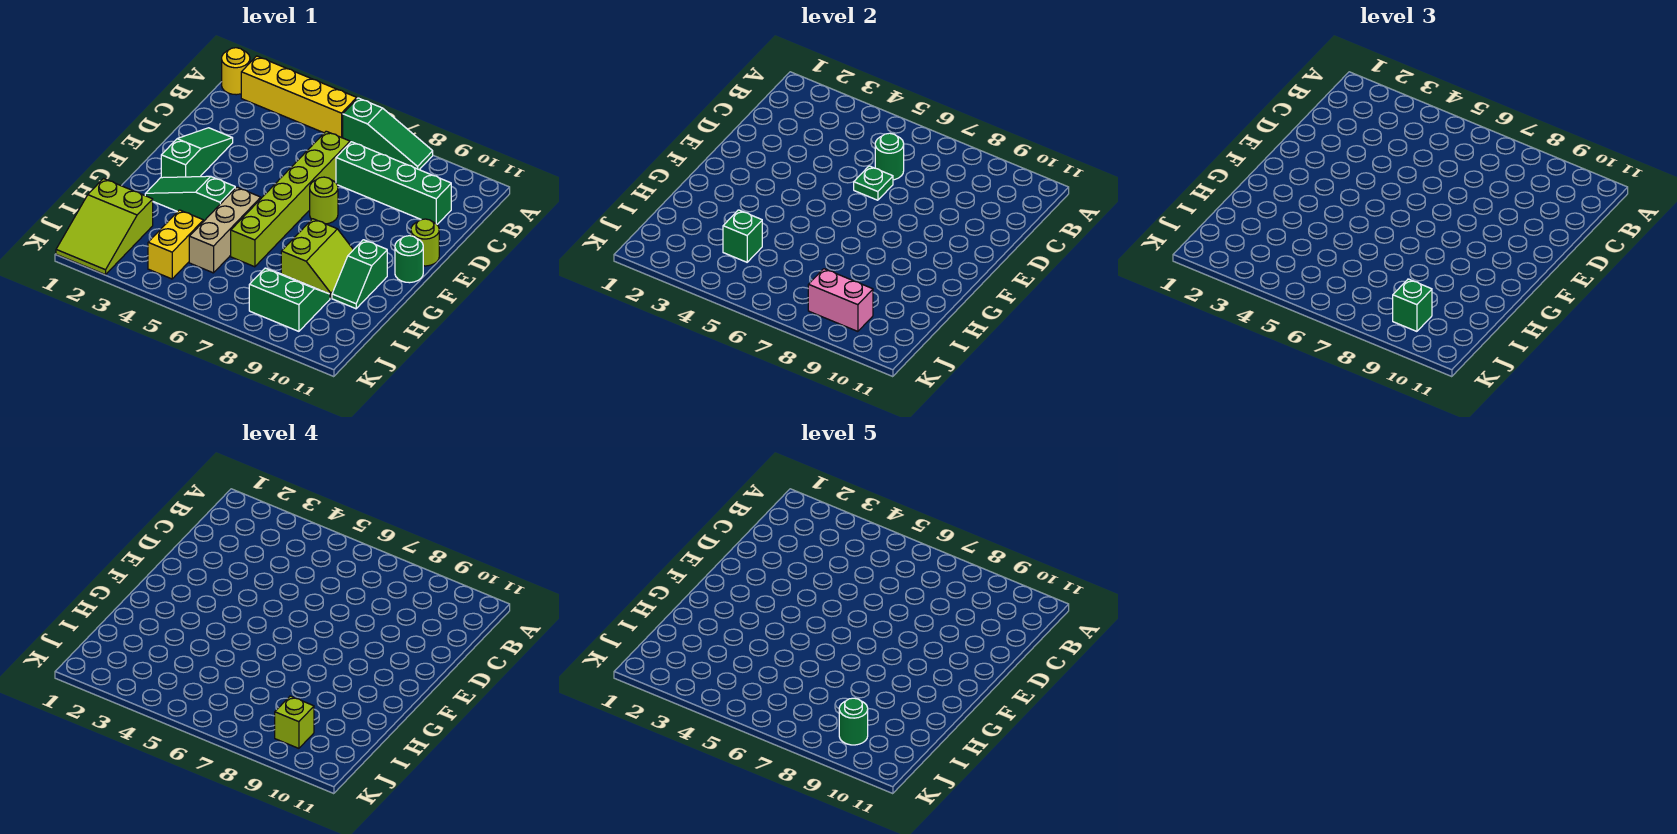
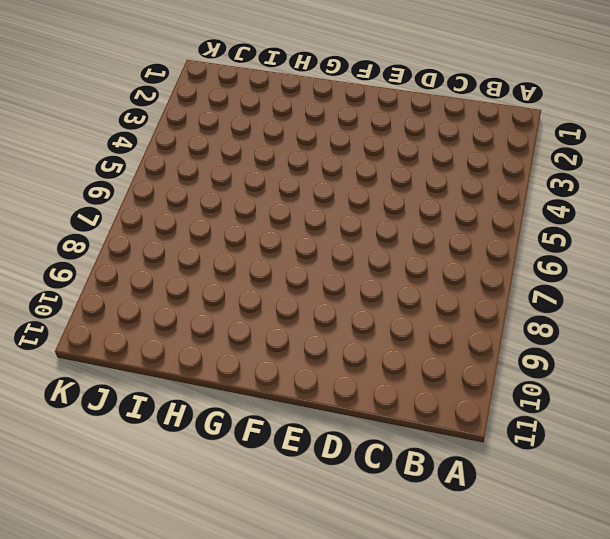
none -> yellow round brick A1 level 1
none -> yellow brick A2:A5 level 1
none -> green slope A6:A8 level 1 top 6

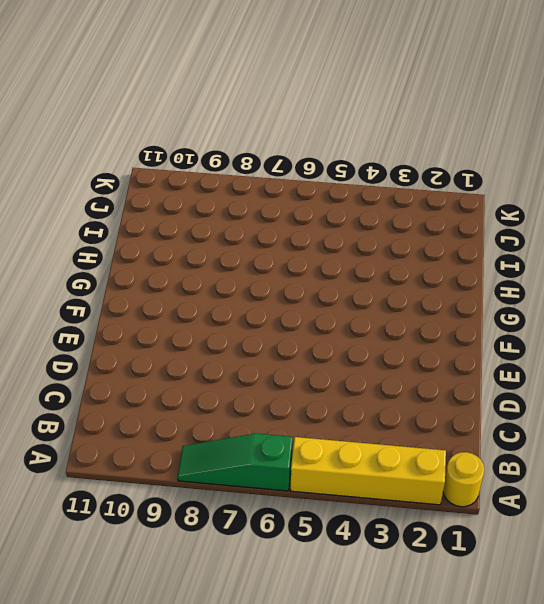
none -> lime brick C6:H6 level 1
none -> green brick C7:C10 level 1
none -> green slope D2:F2 level 1 top F

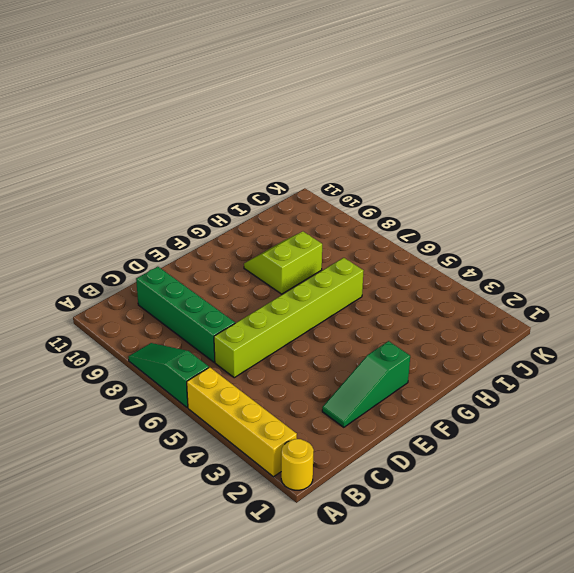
none -> lime round brick E7 level 1
none -> lime round brick E11 level 1
none -> green round brick F11 level 1

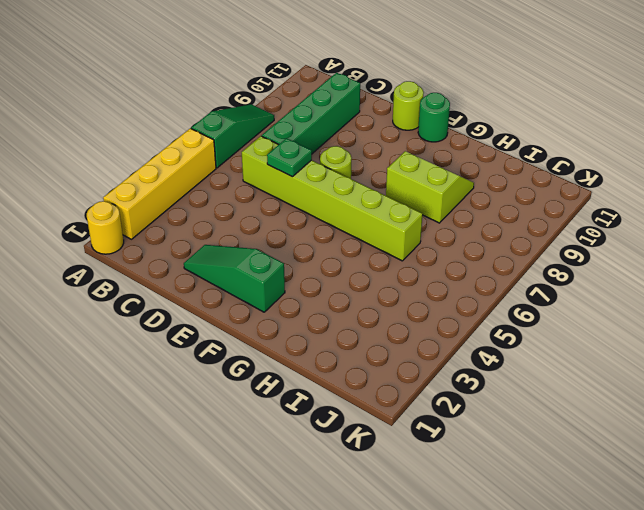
none -> green slope G2:G4 level 1 top 4
none -> tan brick G5:I5 level 1
none -> green slope G10:H10 level 1 top G

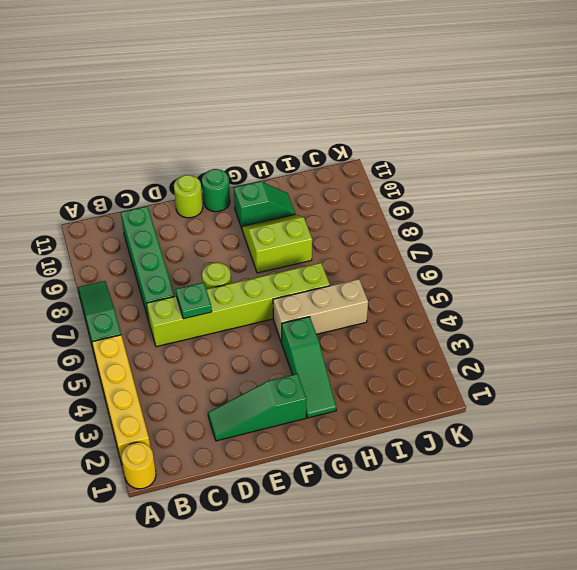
none -> lime slope I1:K2 level 1 top I
none -> yellow brick I4:J4 level 1
none -> green slope I8:J9 level 1 top J

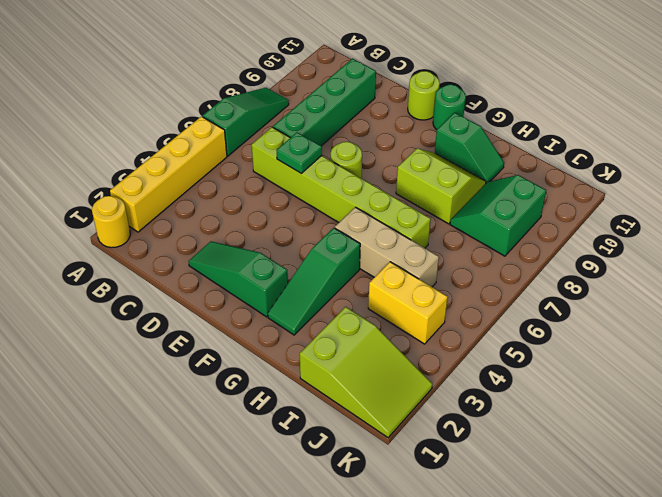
none -> green round brick C6 level 2
none -> green brick I4 level 2
none -> pink brick J8:J9 level 2

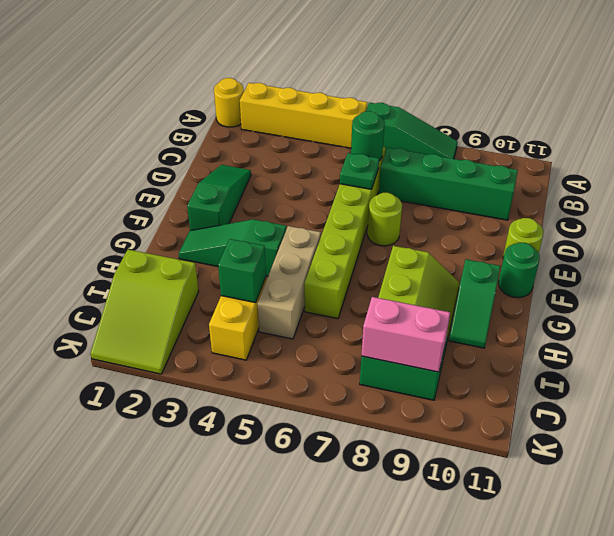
none -> green brick J9 level 3
none -> lime brick J9 level 4
none -> green round brick J9 level 5

